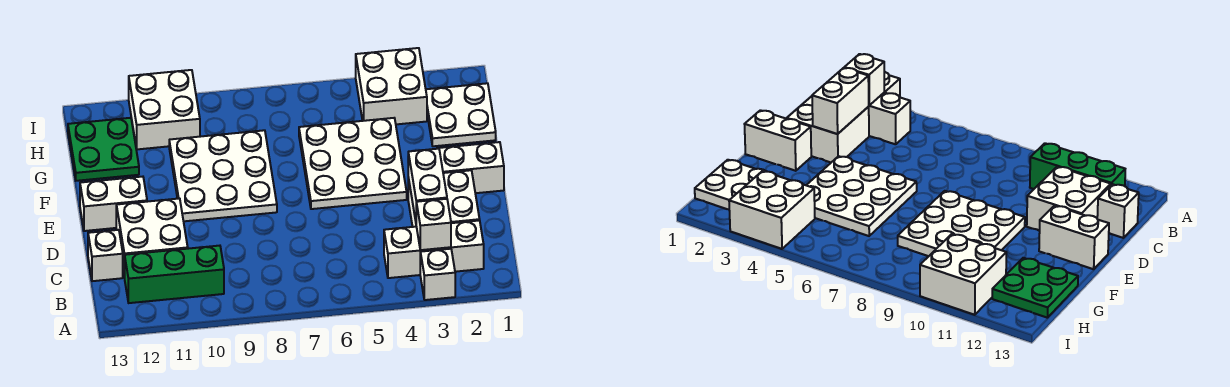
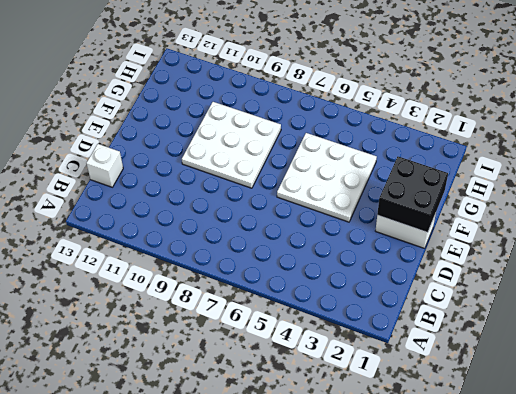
black brick E1:F2 level 2 -> none
none -> white brick A3 level 1
none -> white brick B2:B4 level 1
none -> green brick B10:B12 level 1

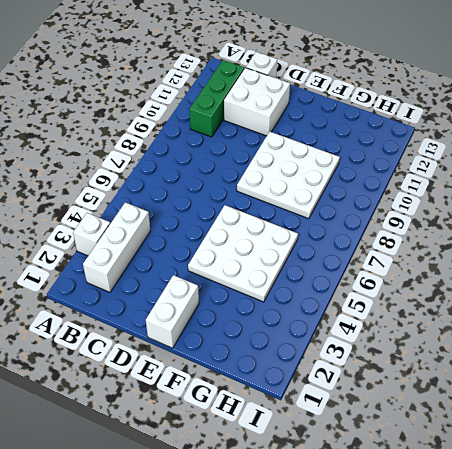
none -> white brick C2:D3 level 1
none -> white brick E12:E13 level 1
none -> white plate G1:H2 level 1

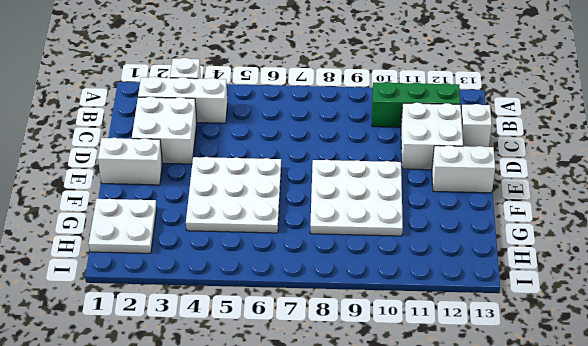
none -> green plate G12:H13 level 1
none -> white brick H3:I4 level 1
none -> white brick H10:I11 level 1

